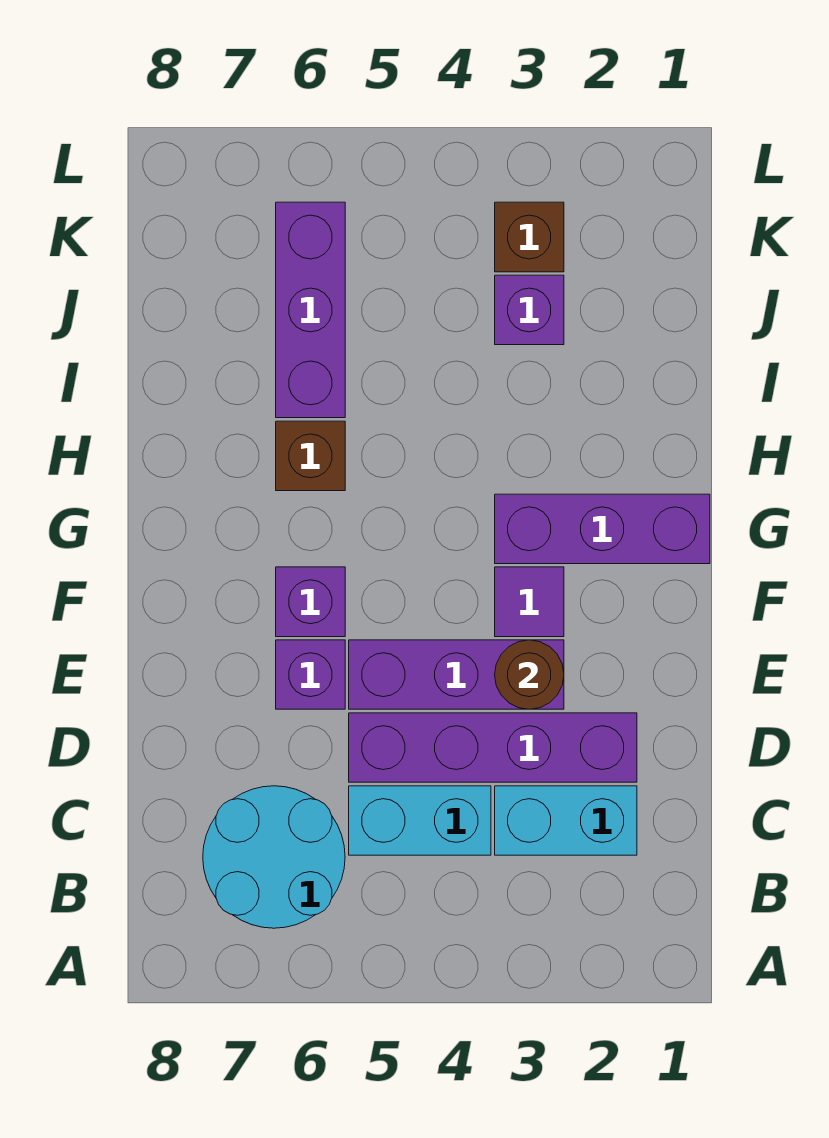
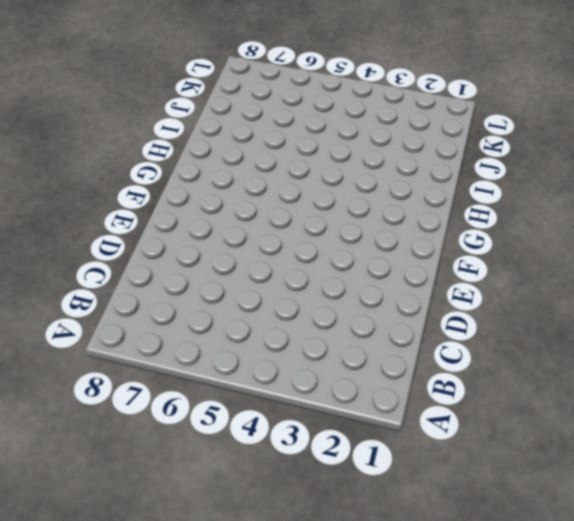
none -> cyan round brick B6:C7 level 1
none -> cyan brick C2:C3 level 1
none -> cyan brick C4:C5 level 1

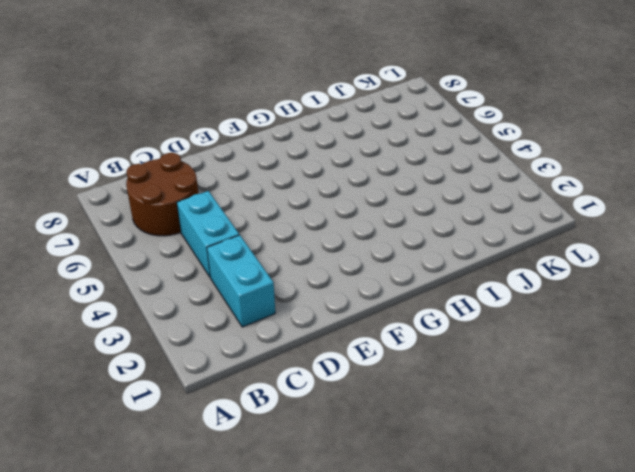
brown round brick B6:C7 level 1 -> cyan round brick B6:C7 level 1
none -> purple brick D2:D5 level 1
none -> purple brick E3:E5 level 1
none -> purple brick E6 level 1

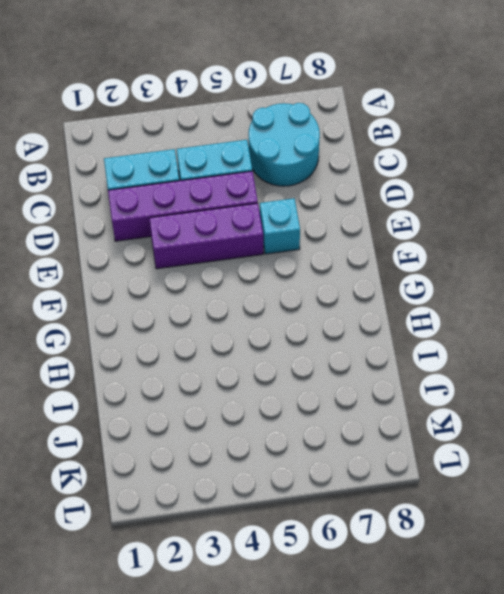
cyan brick E6 level 1 -> purple brick E6 level 1
none -> purple tile F3 level 1
none -> purple brick F6 level 1
none -> purple brick G1:G3 level 1

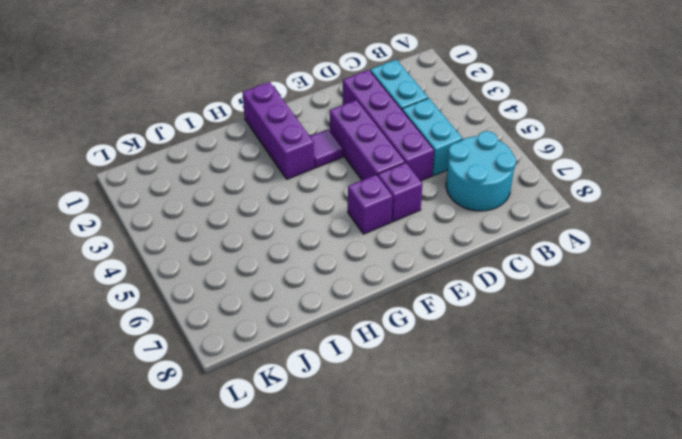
none -> brown brick H6 level 1
none -> purple brick I6:K6 level 1
none -> purple brick J3 level 1

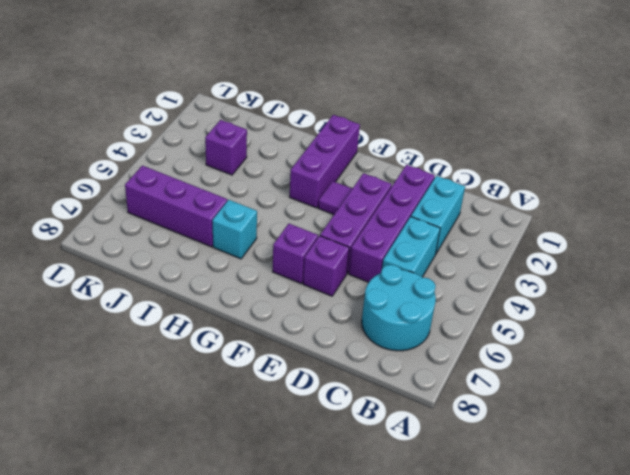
cyan brick H6 level 1 -> brown brick H6 level 1
none -> brown brick K3 level 1
none -> brown round brick E3 level 2

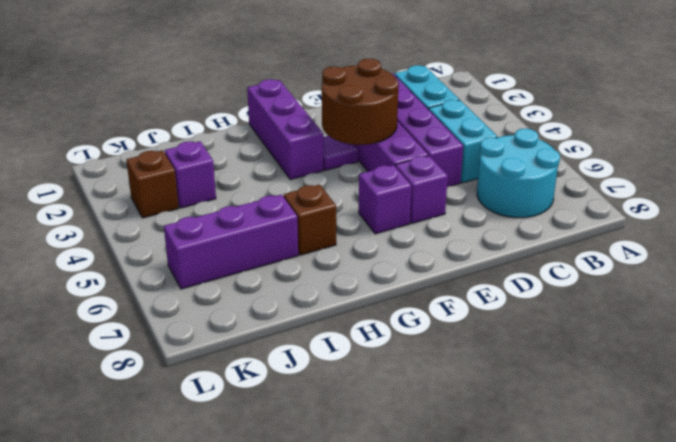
brown round brick E3:F4 level 2 -> brown round brick E3 level 2

